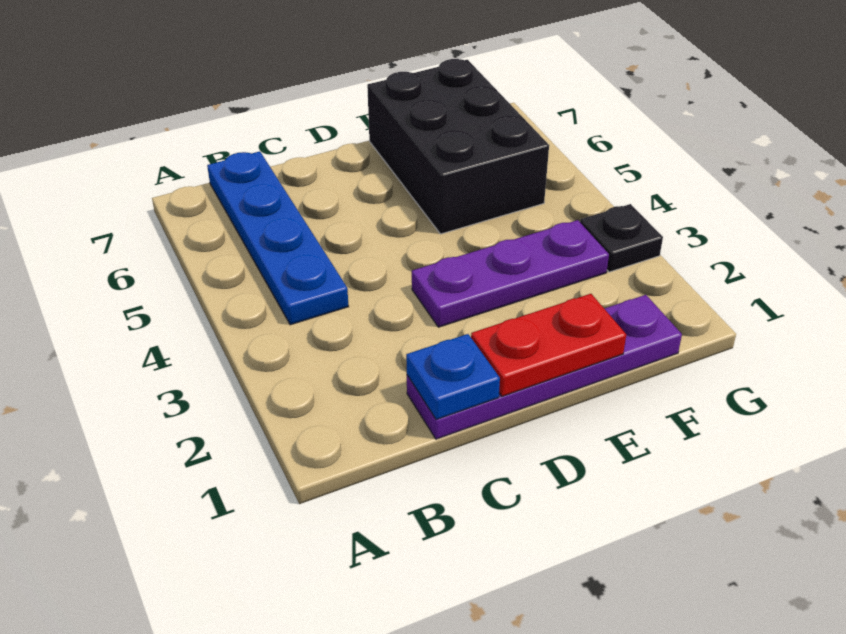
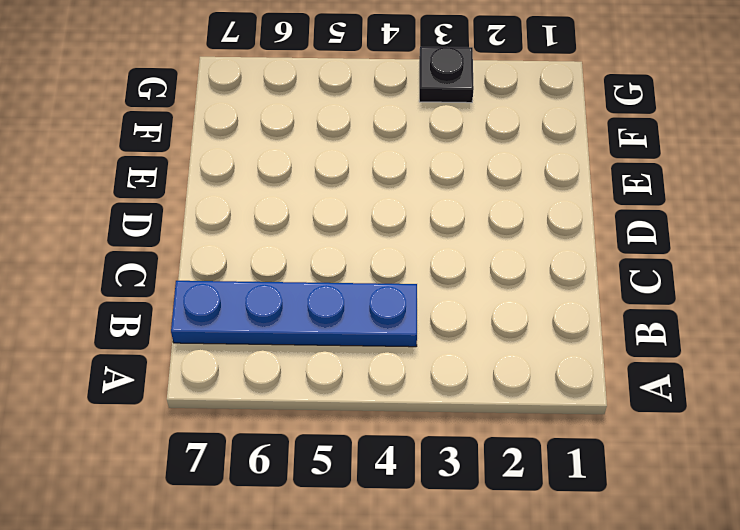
none -> purple plate C1:F1 level 1
none -> purple plate D3:F3 level 1

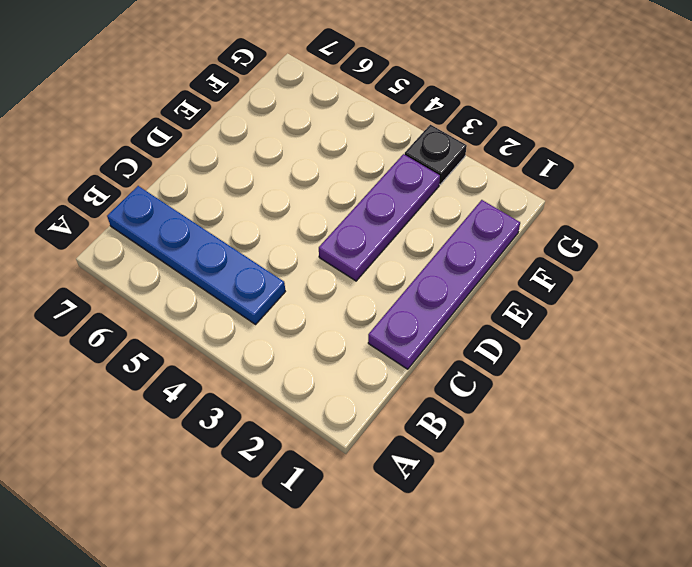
none -> black brick E5:F7 level 1
none -> blue plate C1 level 2

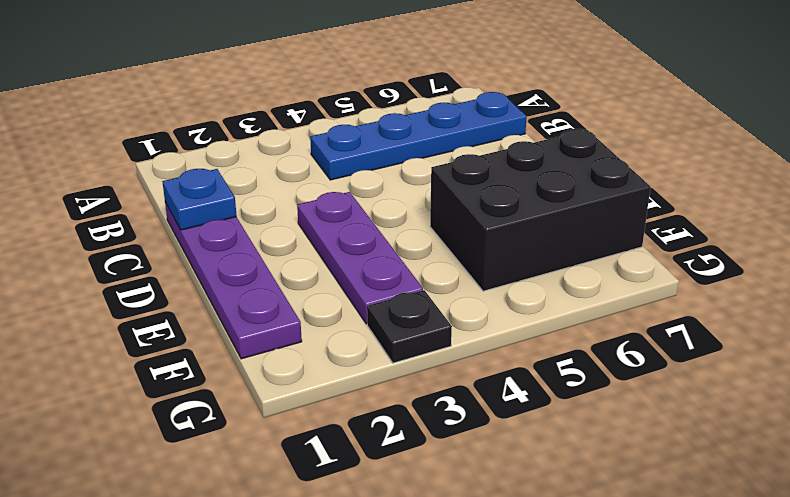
none -> red plate D1:E1 level 2

